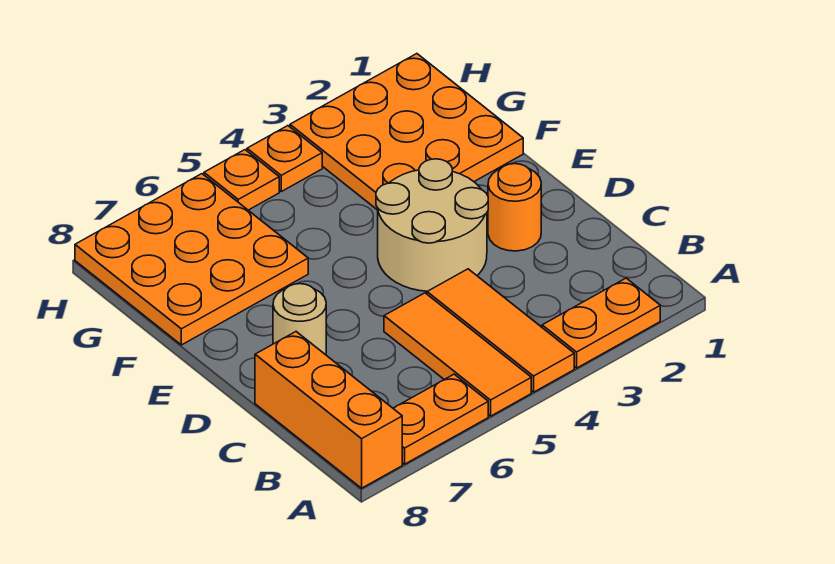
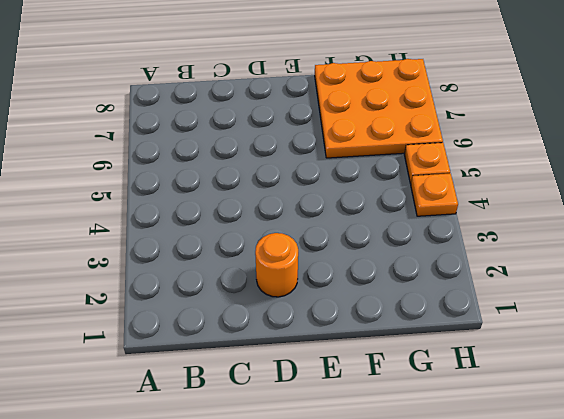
none -> orange plate A2:A3 level 1
none -> orange tile A4:C4 level 1
none -> orange tile A5:C5 level 1

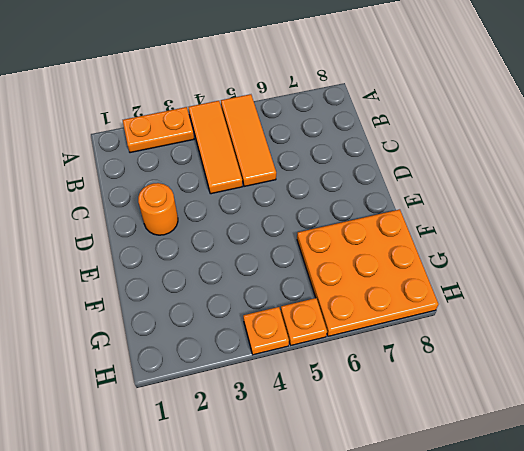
none -> orange plate A6:A7 level 1
none -> orange brick A8:C8 level 1
none -> tan round brick D3:E4 level 1

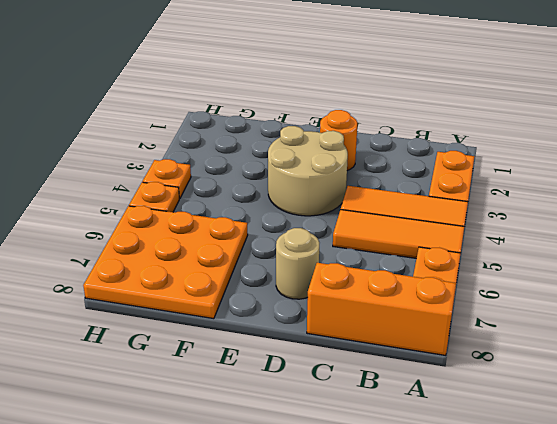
none -> orange plate F1:H3 level 1

